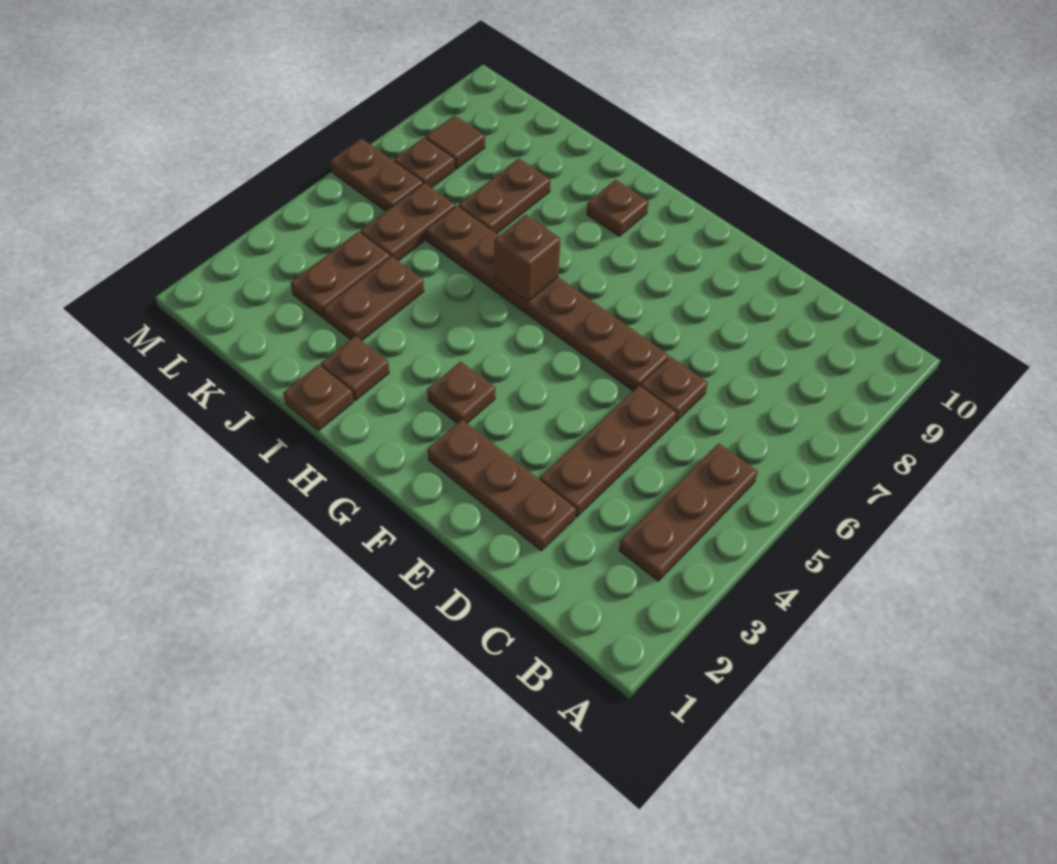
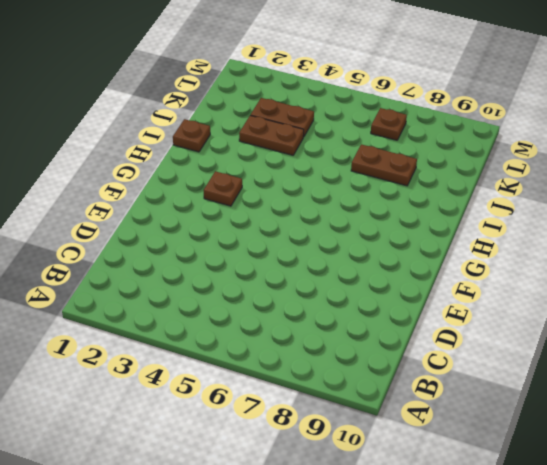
none -> brown plate B3:B5 level 1
none -> brown plate D2:F2 level 1
none -> brown plate D3:D5 level 1

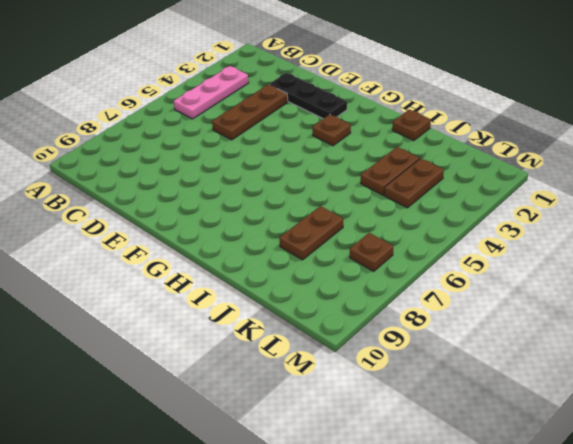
pink plate B3:B5 level 1 -> brown plate B3:B5 level 1
black plate D2:F2 level 1 -> brown plate D2:F2 level 1
none -> brown plate D6 level 1
none -> brown plate E6:J6 level 1
none -> brown plate H9 level 1

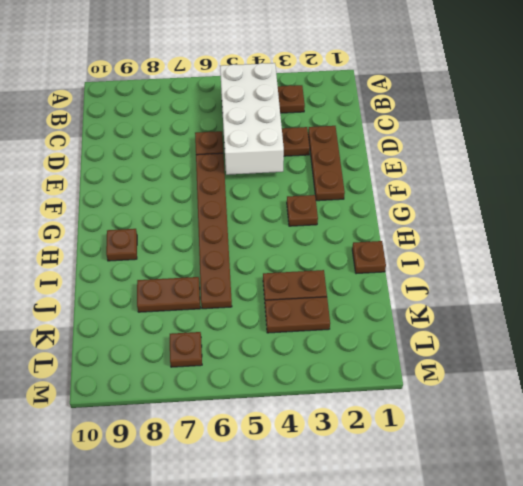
white brick B4:E5 level 2 -> none
none -> brown plate I2 level 1
none -> brown plate K5:K6 level 1
none -> brown plate L6:M6 level 1

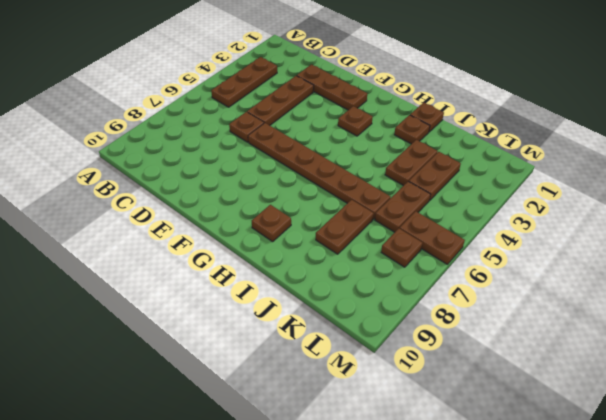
none -> brown tile L8 level 1
none -> brown brick H6 level 2

